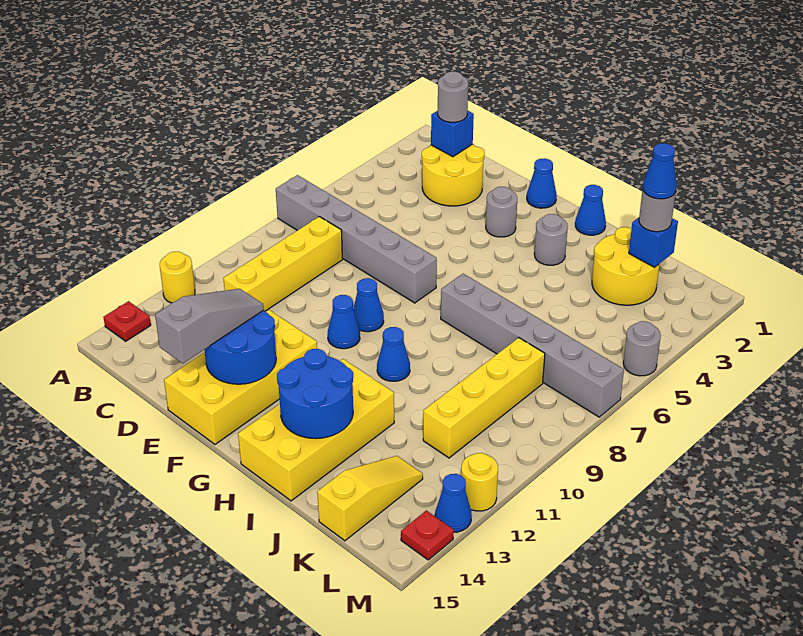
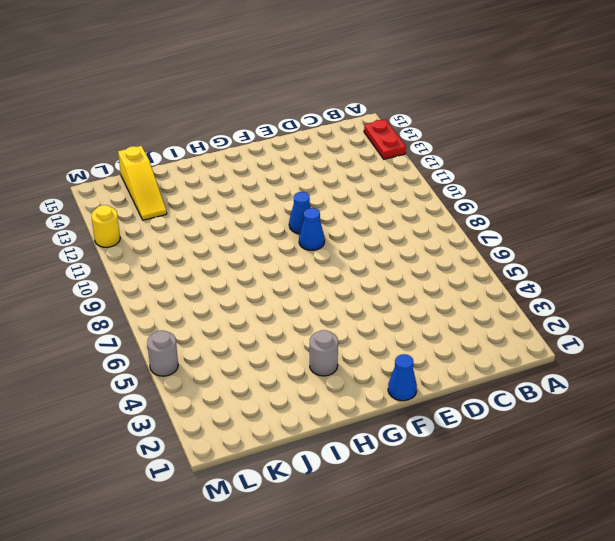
red plate A13:A14 level 1 -> red plate A14 level 1
none -> grey brick A7:F7 level 1
none -> yellow round brick A12 level 1
none -> yellow round brick C2:D3 level 1
none -> yellow brick C8:C11 level 1

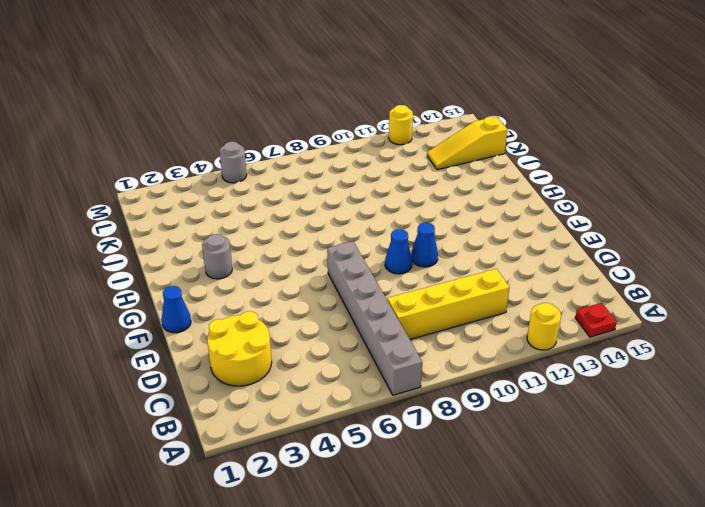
none -> yellow brick E12:F15 level 1
none -> grey round brick F3 level 1
none -> blue cone H1 level 1
none -> grey brick H7:M7 level 1

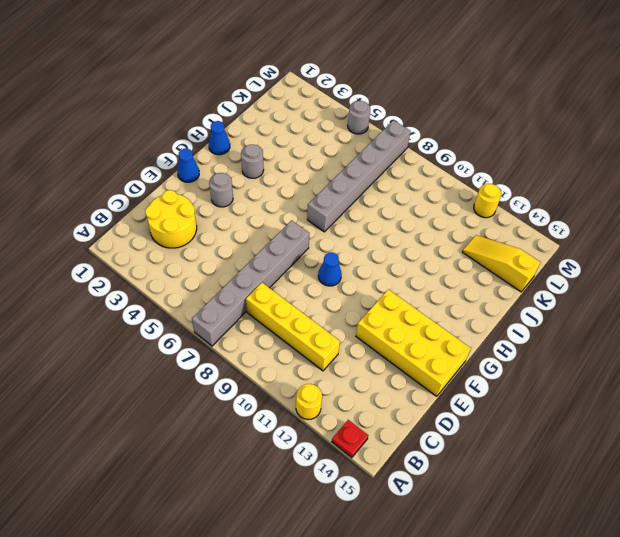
none -> blue cone F10 level 1
none -> blue cone H10 level 1
none -> yellow brick H12:I15 level 1
none -> yellow round brick J2:K3 level 1

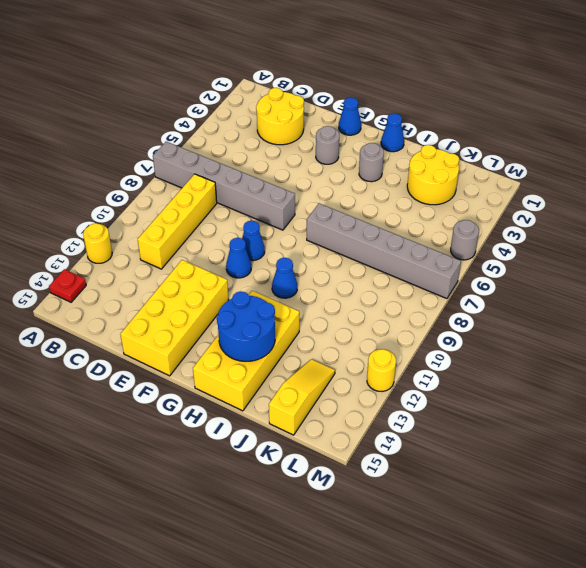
none -> yellow brick K8:K11 level 1
none -> blue cone M13 level 1
none -> red plate M14 level 1
none -> blue brick C2 level 2

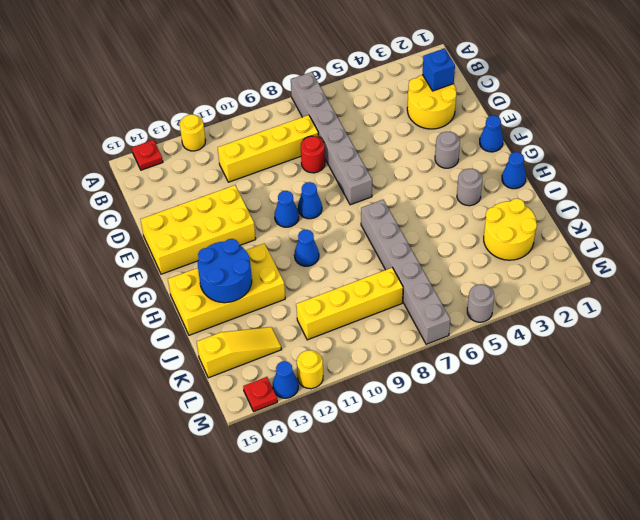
red round brick D8 level 1 -> none
none -> blue round brick E13:F14 level 2
none -> blue brick K2 level 2
none -> grey round brick C2 level 3
none -> grey slope E13:E15 level 3 top 15

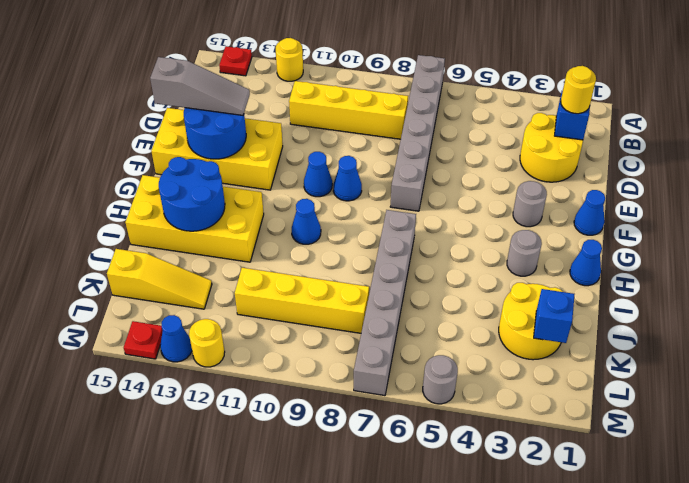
yellow round brick C2 level 3 -> grey round brick C2 level 3
none -> grey round brick K2 level 3
none -> blue cone K2 level 4

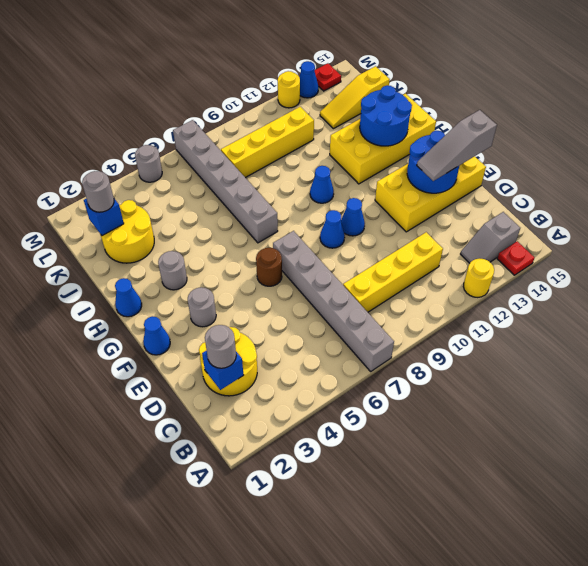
grey slope B13:B14 level 1 top 14 -> none
brown round brick F6 level 1 -> none
none -> blue cone K2 level 4

